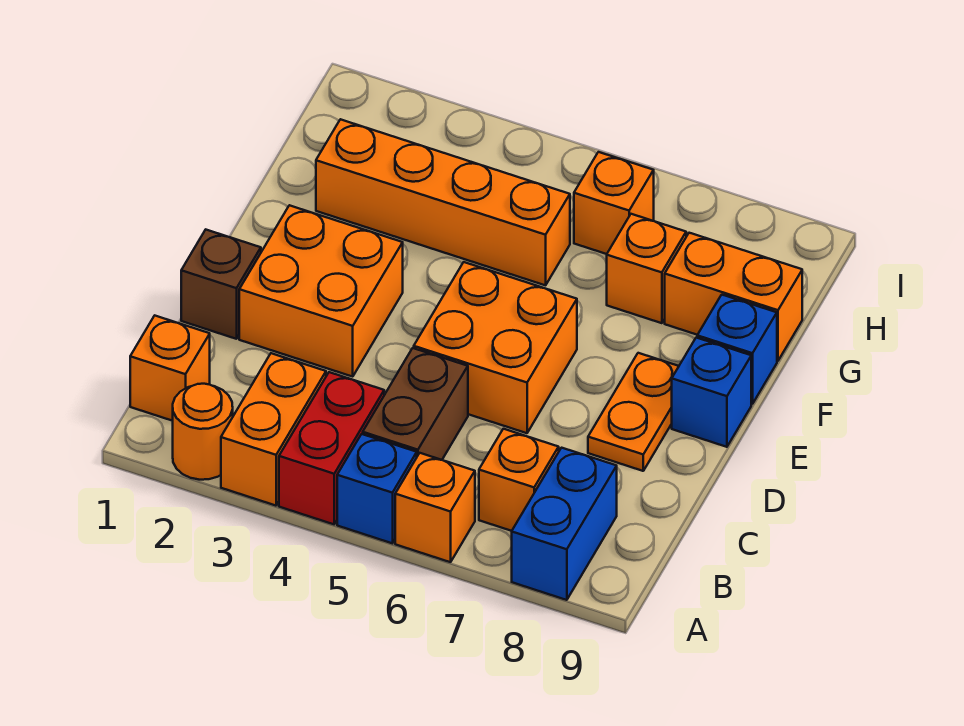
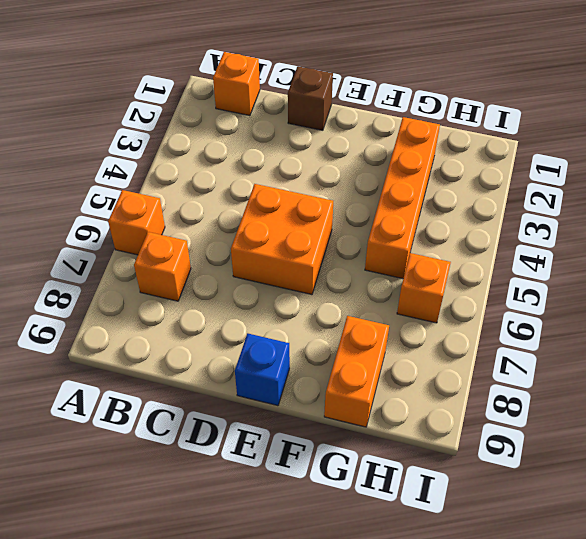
none -> orange round brick A2 level 1
none -> orange brick A3:B3 level 1
none -> red brick A4:B4 level 1

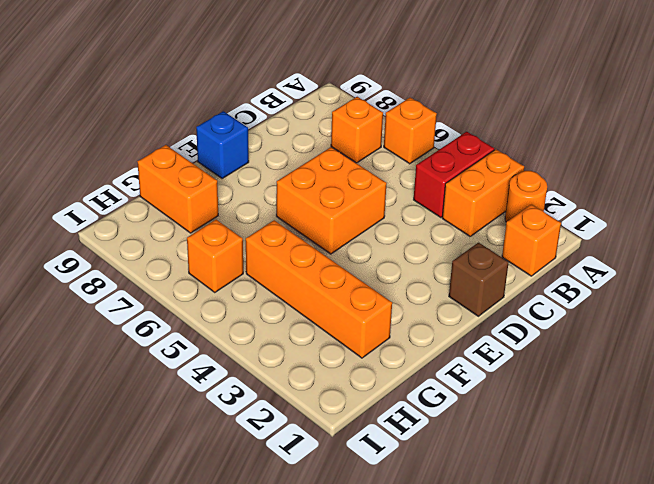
none -> blue brick A5 level 1
none -> blue brick A8:B8 level 1
none -> brown brick B5:C5 level 1

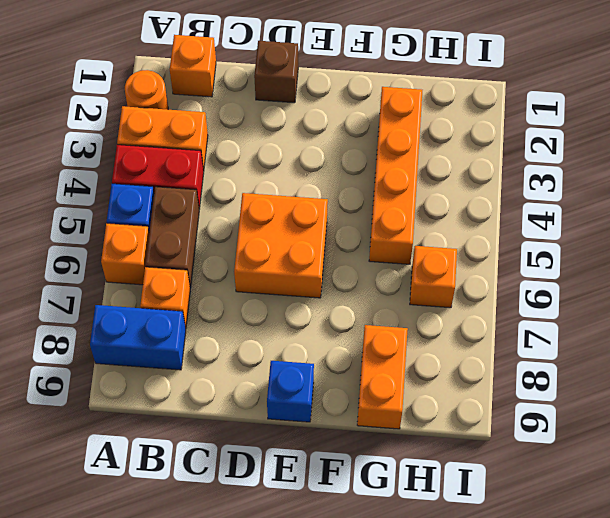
brown brick B5:B6 level 1 -> brown brick B5:C5 level 1
none -> orange brick D2:E3 level 1
none -> orange plate D8:E8 level 1
none -> blue brick F9 level 1

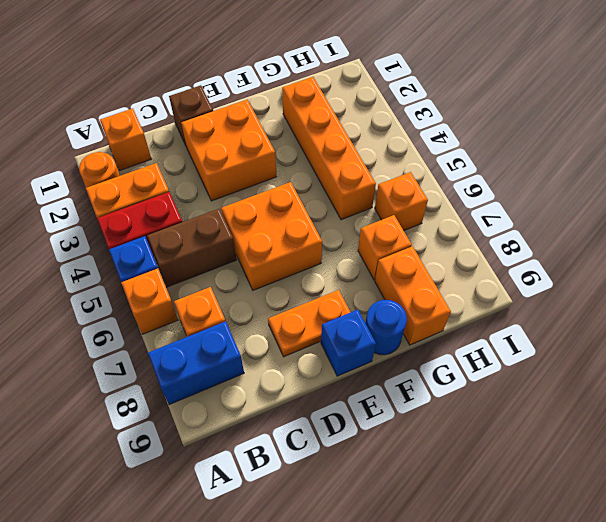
blue round brick F9 level 1 -> blue brick F9 level 1

